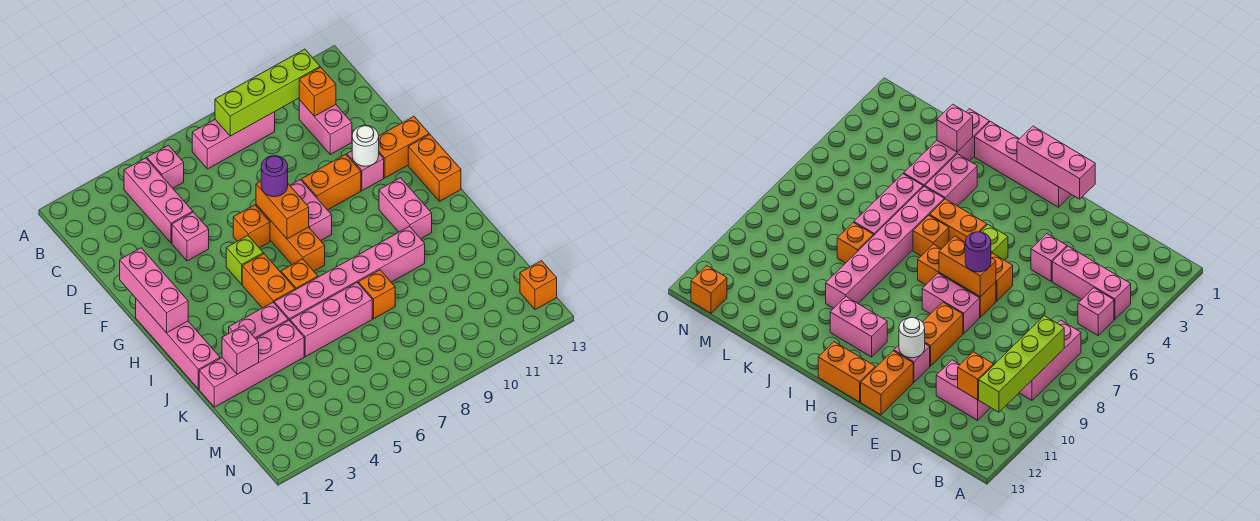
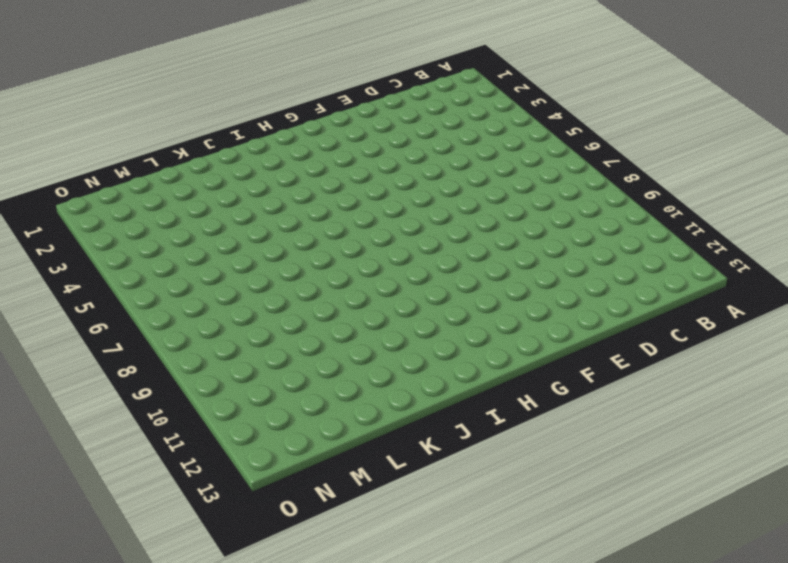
none -> pink brick B4:D4 level 1
none -> pink brick B5 level 1
none -> pink brick B7:B9 level 1
none -> pink brick C11:D11 level 1

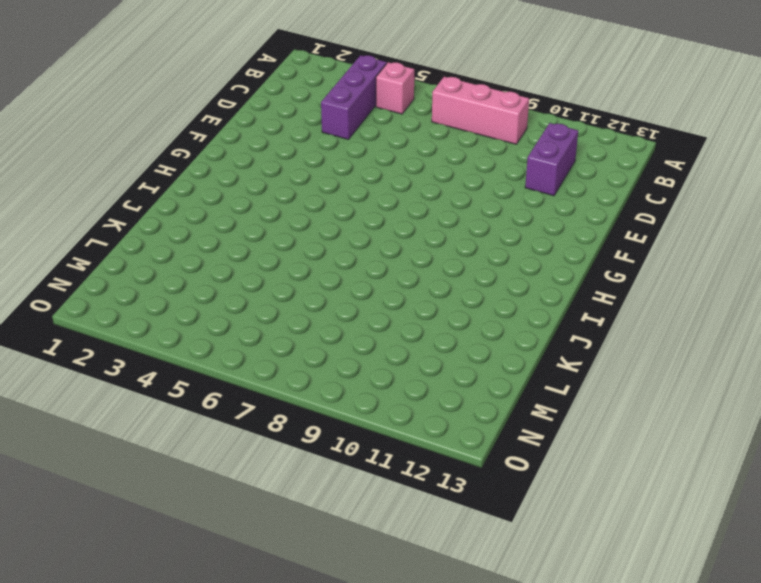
purple brick B4:D4 level 1 -> pink brick B4:D4 level 1
purple brick C11:D11 level 1 -> pink brick C11:D11 level 1
none -> pink brick E4 level 1
none -> orange brick F6 level 1
none -> orange brick F7:H7 level 1
none -> pink brick F8:G8 level 1

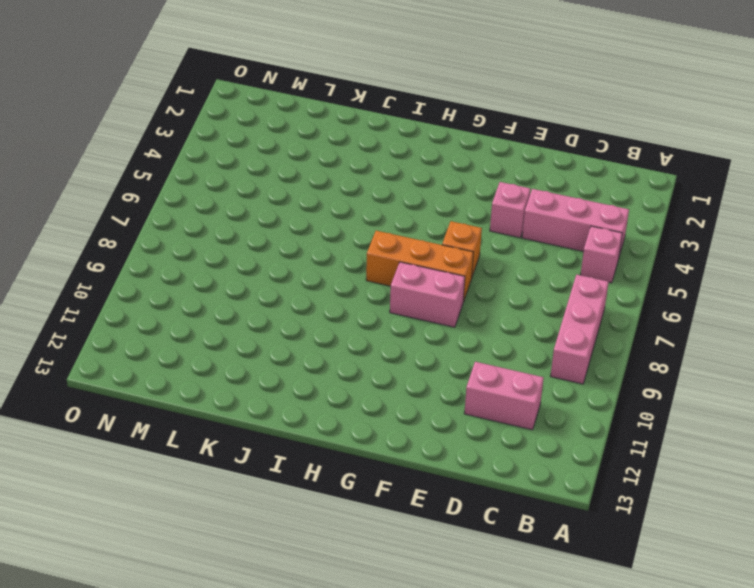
none -> orange brick F9:F10 level 1
none -> pink brick F11 level 1
none -> orange brick F12:F13 level 1
none -> pink brick G1:J1 level 1

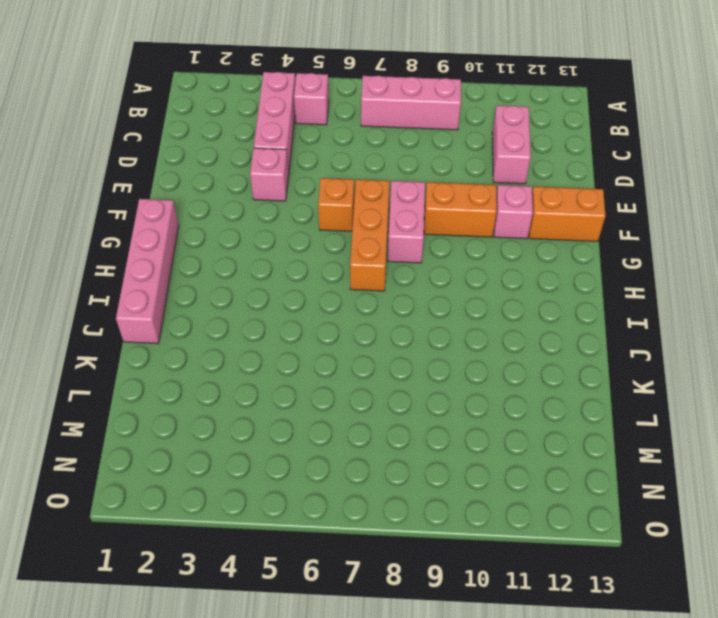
none -> lime brick G5 level 1
none -> orange brick G13:H13 level 1
none -> orange brick H5:I5 level 1
none -> pink brick H11:I11 level 1

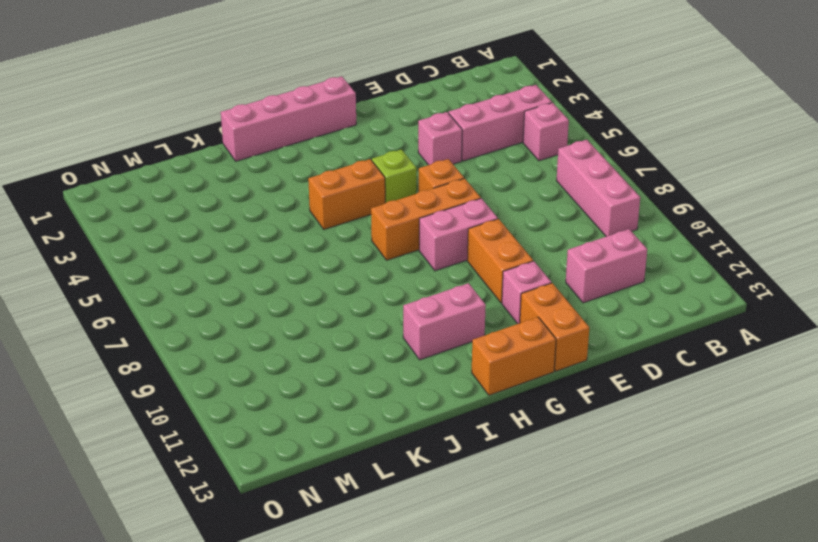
none -> orange brick I6 level 1
none -> pink brick J3:J4 level 1
none -> pink brick J5:J10 level 1
none -> pink brick K1:K4 level 1

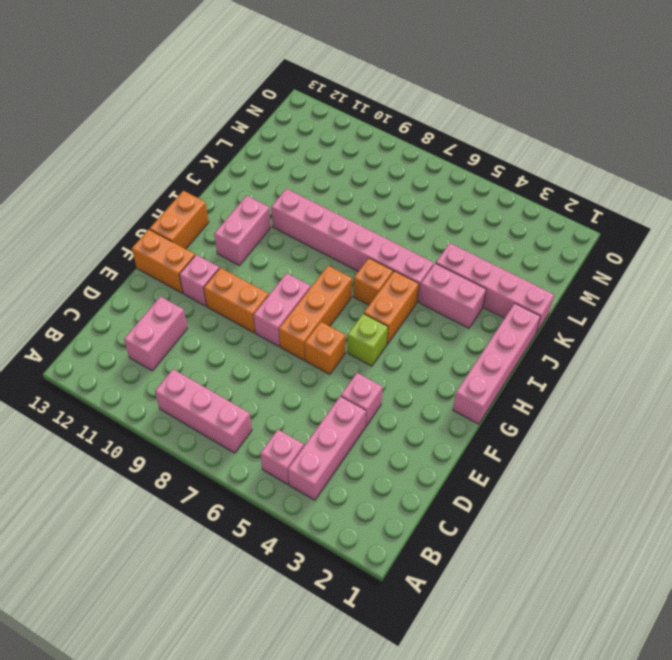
none -> pink brick K5:K7 level 1
none -> orange brick K8 level 1
none -> orange brick N13 level 1
none -> lime brick B8:B11 level 2

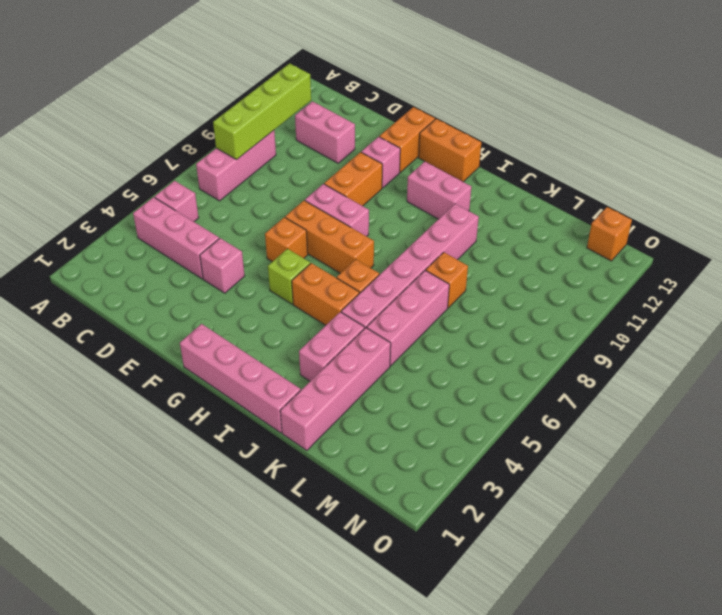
none -> orange brick C11 level 2
none -> pink brick F1:H1 level 2
none -> orange brick F7:G7 level 2
none -> white round brick F11 level 2

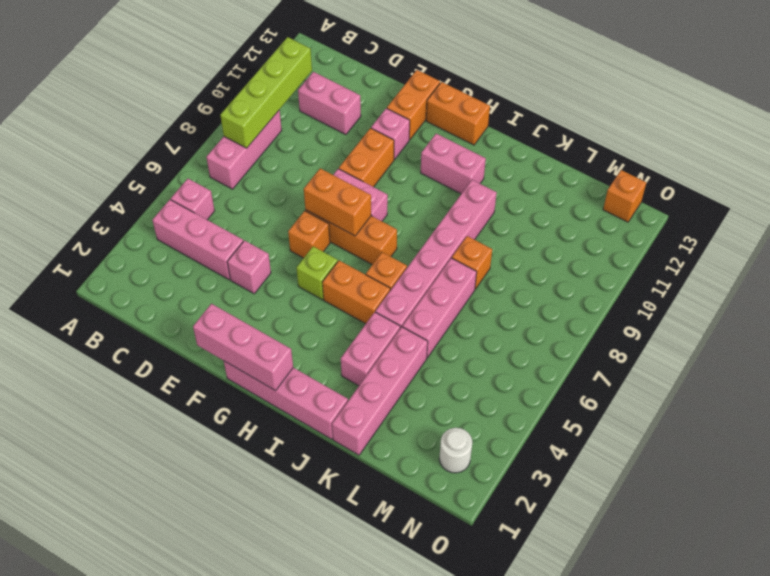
white round brick N2 level 1 -> white round brick F11 level 2
none -> orange brick C11 level 2
none -> pink brick K2 level 2
none -> purple round brick F7 level 3

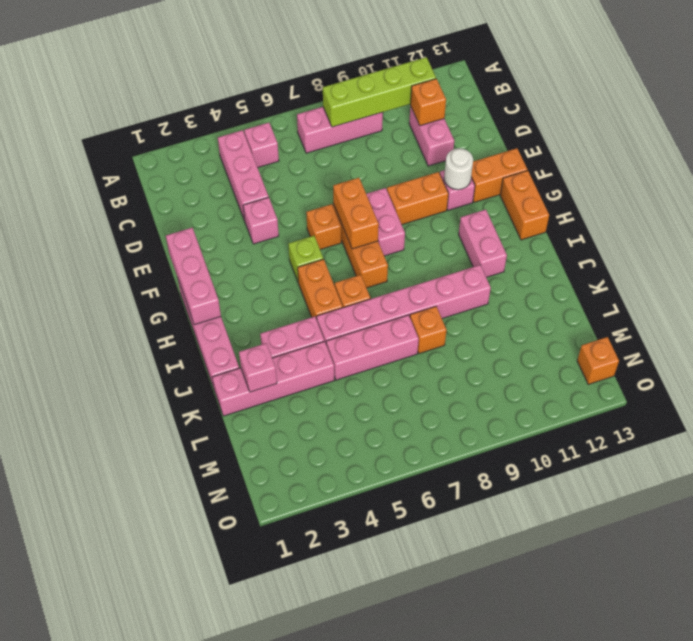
none -> purple round brick F7 level 3

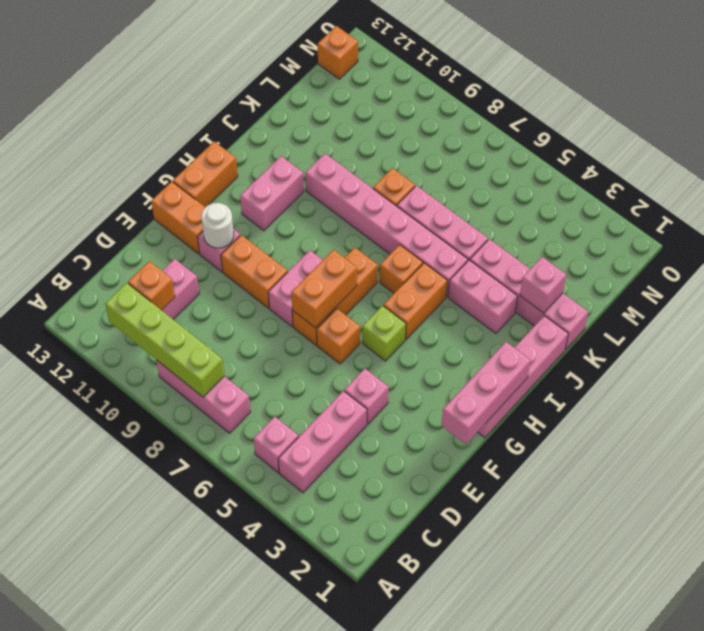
none -> purple round brick F7 level 3

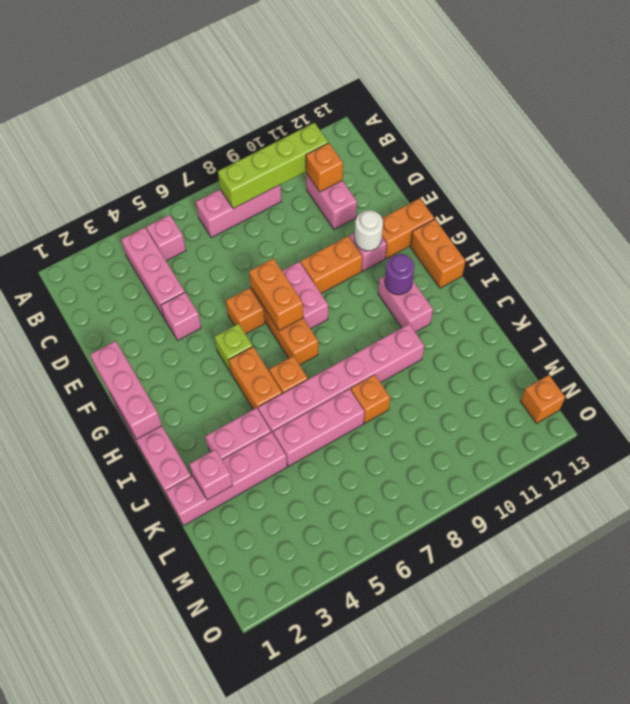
purple round brick H11 level 2 -> purple round brick F7 level 3

